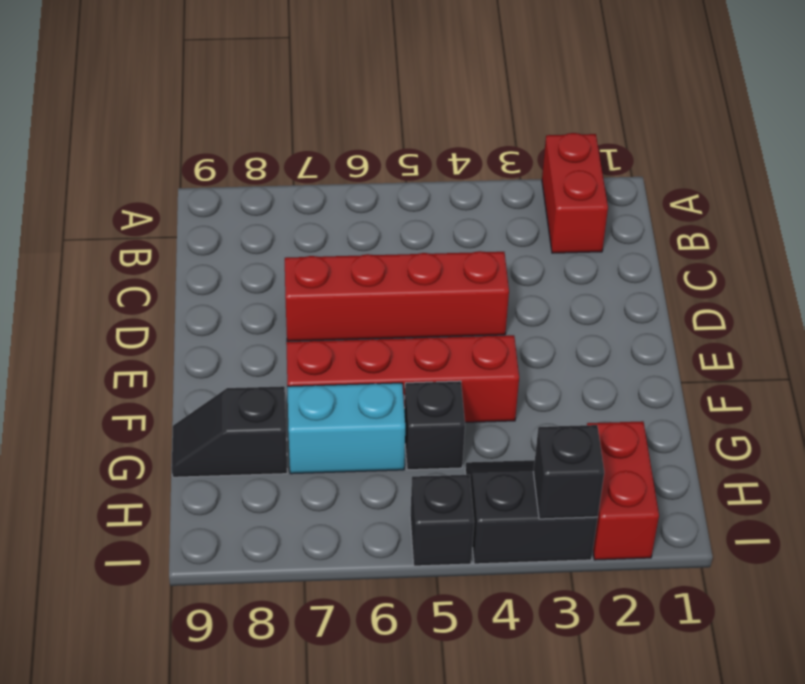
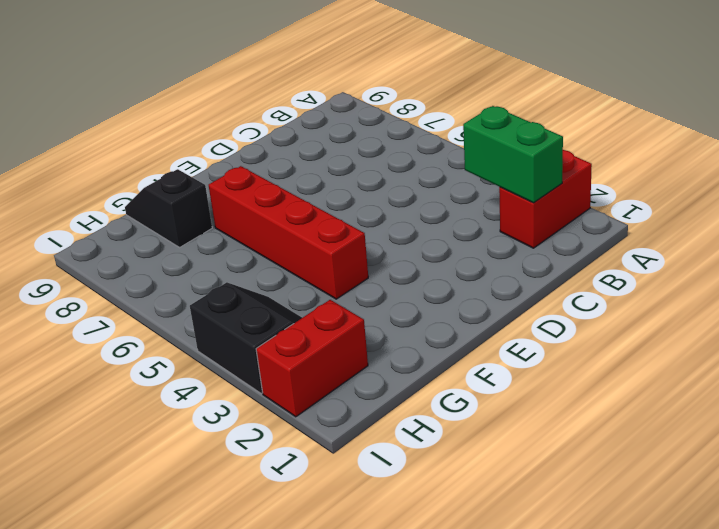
green brick B2:B3 level 2 -> none
none -> red brick D4:D7 level 1
none -> black brick G5 level 1

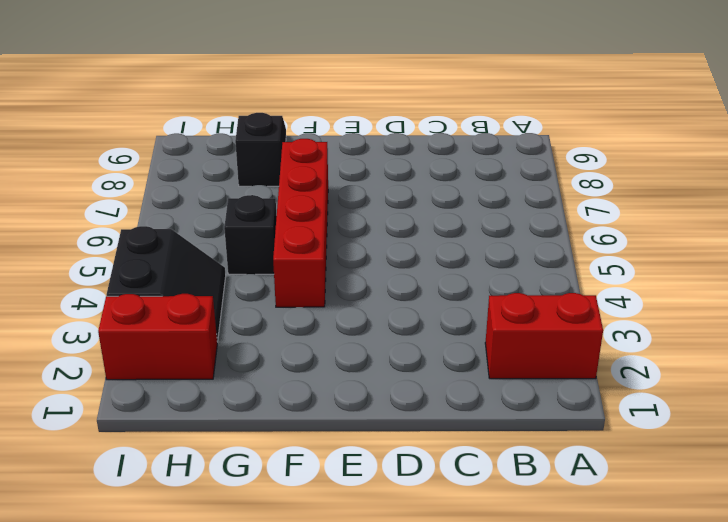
none -> red brick D4:D7 level 1
none -> cyan brick G6:G7 level 1

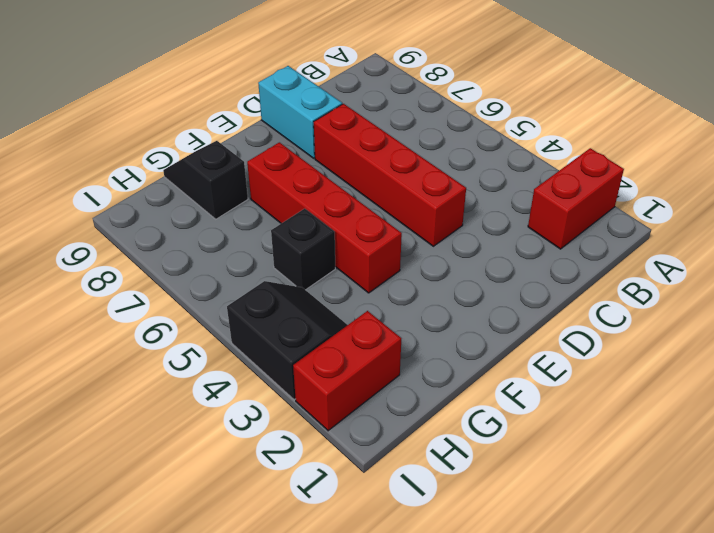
cyan brick D8:D9 level 1 -> cyan brick G6:G7 level 1
none -> black brick I5 level 1
none -> black brick I3 level 2

